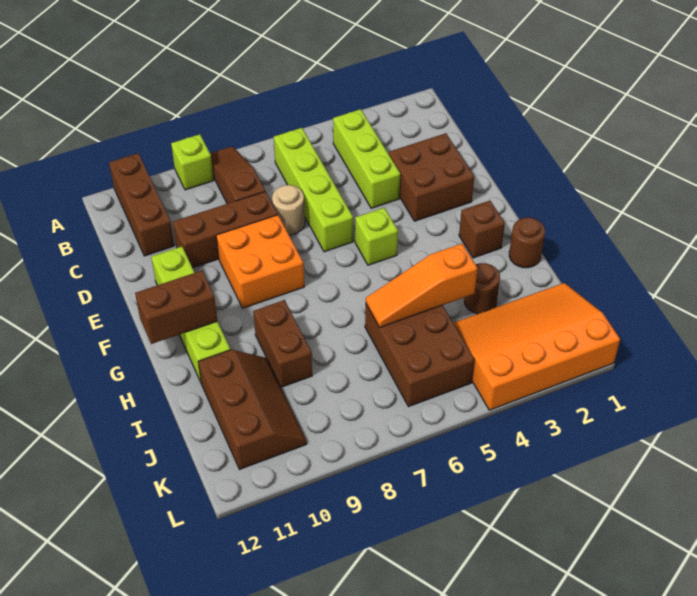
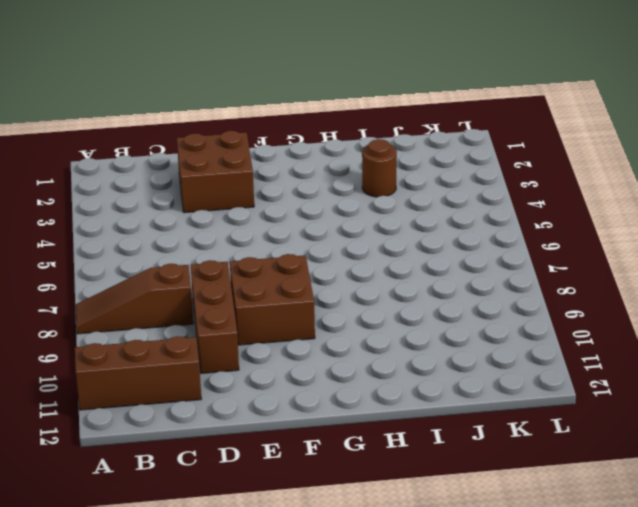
brown brick E8:F9 level 1 -> orange brick E8:F9 level 1
none -> lime brick A9 level 1
none -> lime brick B4:D4 level 1
none -> lime brick B6:E6 level 1

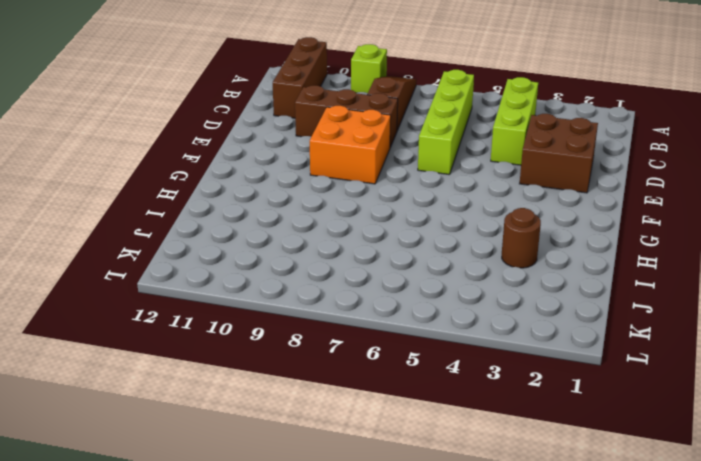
none -> tan round brick D7 level 1
none -> lime brick E11:H11 level 1
none -> lime brick F5 level 1

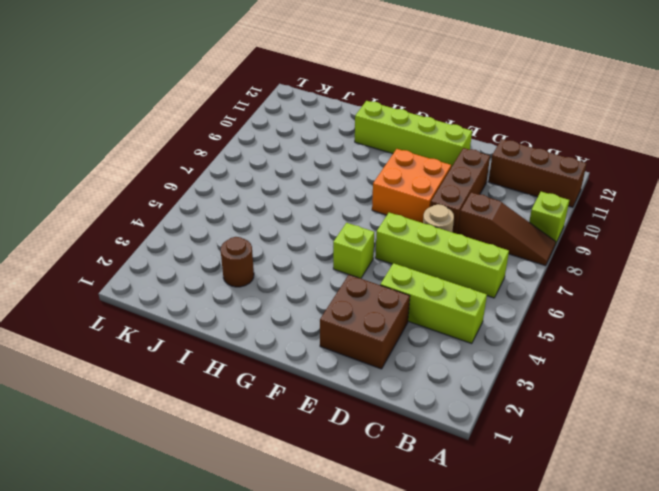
none -> brown brick G2 level 1
none -> brown round brick H1 level 1
none -> brown brick H9:I9 level 1

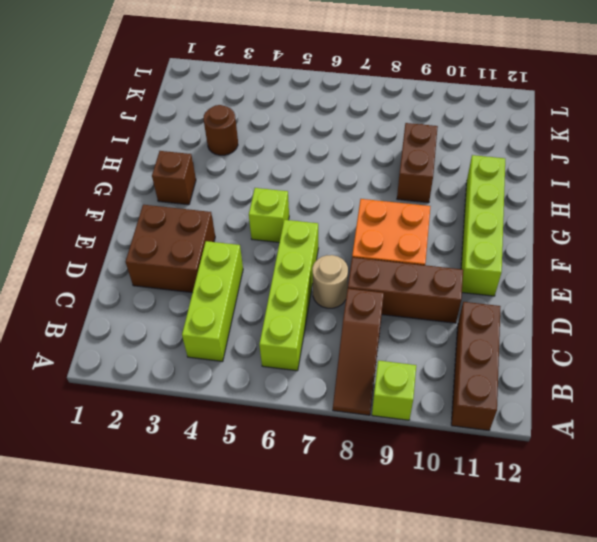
none -> brown round brick H1 level 1
none -> brown brick I5:K6 level 1
none -> brown slope I10:K11 level 1 top 11

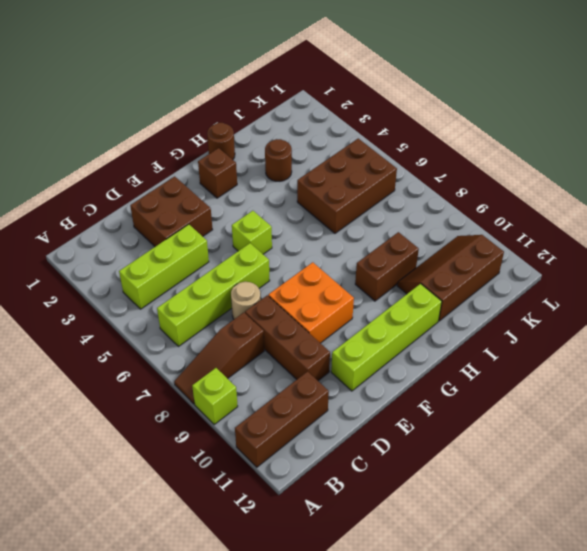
none -> orange slope J1:L4 level 1 top L
none -> brown brick G11:G12 level 2
none -> orange slope I4:I6 level 2 top 4

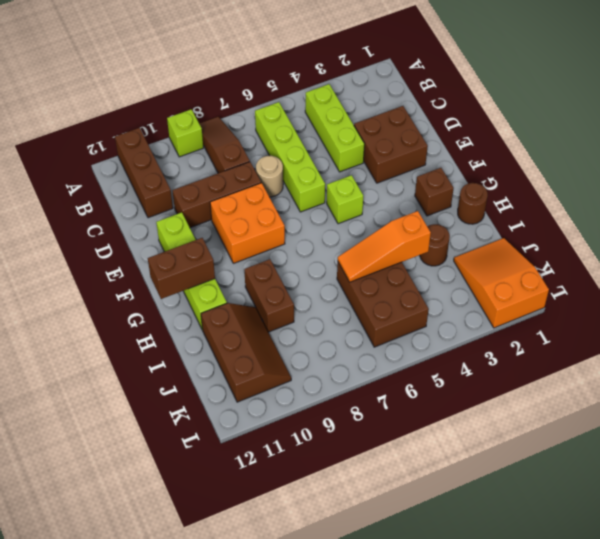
orange slope J1:L2 level 1 top L -> orange slope J1:L4 level 1 top L

